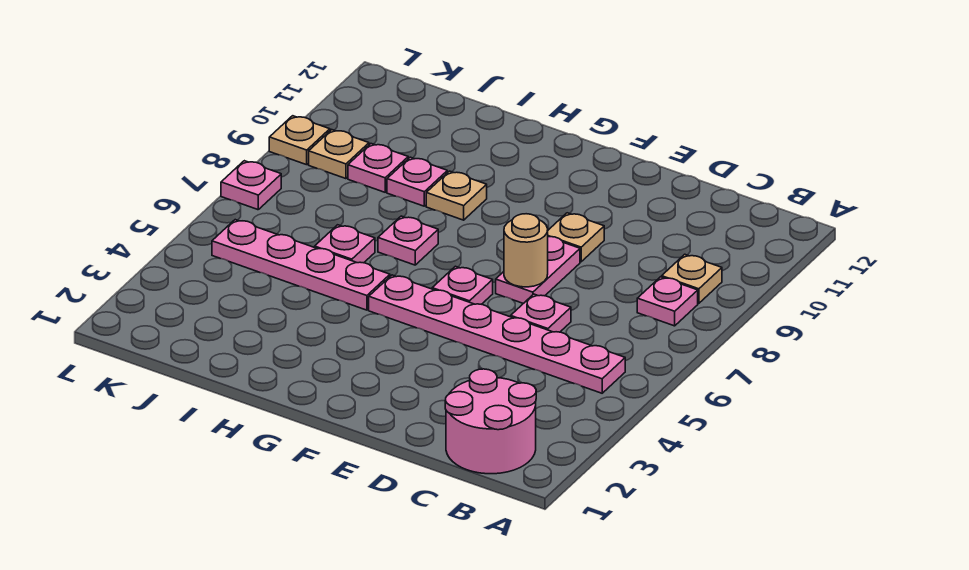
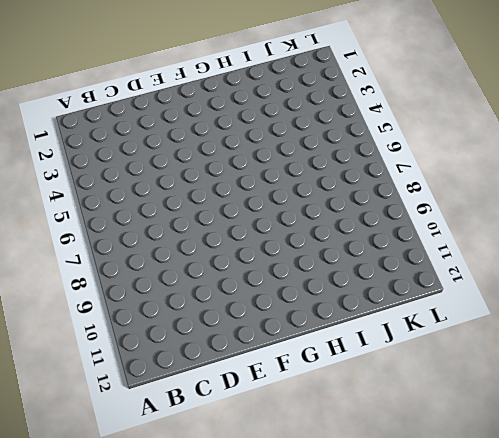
none -> pink round brick B1:C2 level 1
none -> pink plate B5:G5 level 1
none -> pink plate B8 level 1

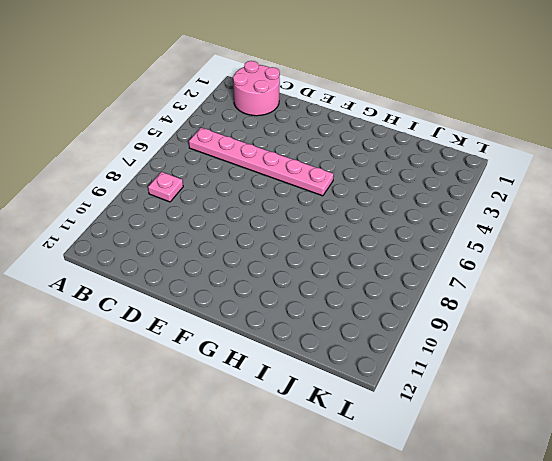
none -> tan plate B9 level 1
none -> pink plate D6 level 1
none -> pink plate E7:E8 level 1

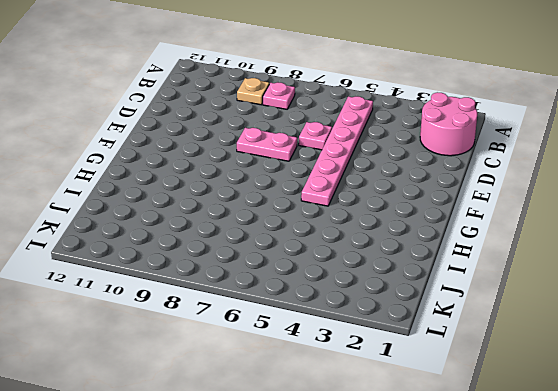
none -> tan plate E9 level 1
none -> pink plate F6 level 1
none -> pink plate H5:K5 level 1

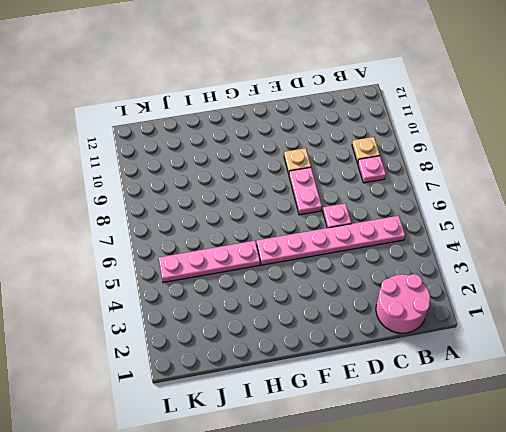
none -> pink plate F6 level 1
none -> pink plate H7 level 1
none -> tan plate H9 level 1

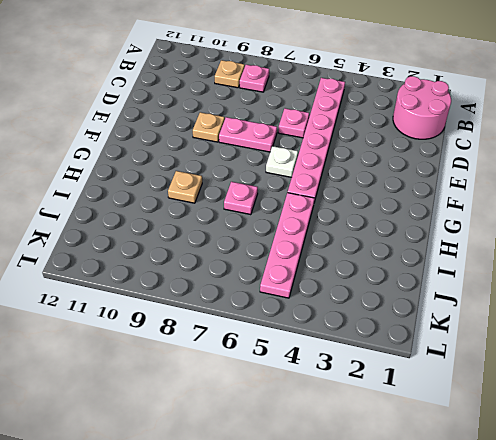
white plate F6 level 1 -> pink plate F6 level 1
none -> pink plate I6 level 1
none -> pink plate I9 level 1
none -> pink plate J9 level 1

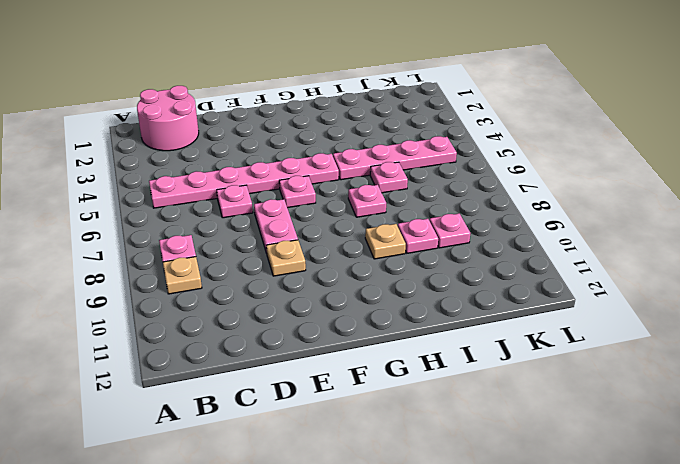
none -> tan plate K9 level 1
none -> pink plate L7 level 1
none -> tan plate L9 level 1

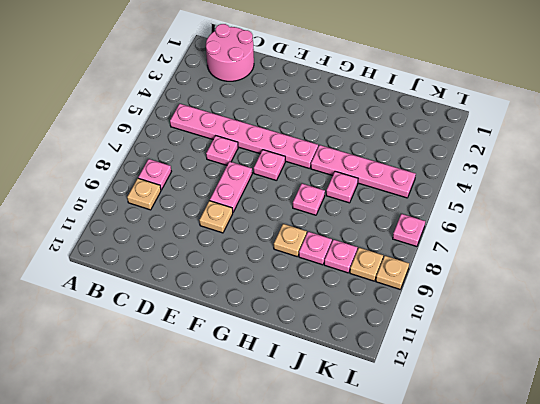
none -> tan round brick E7 level 2

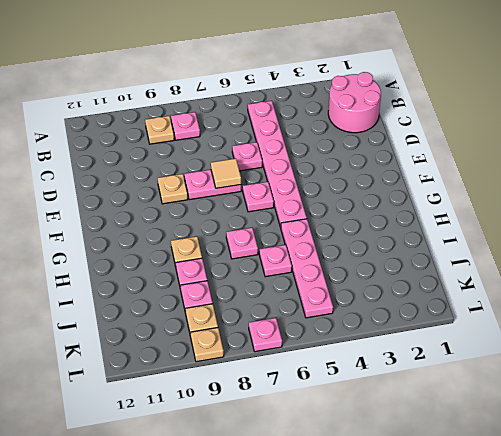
tan tile E7 level 2 -> tan round brick E7 level 2

